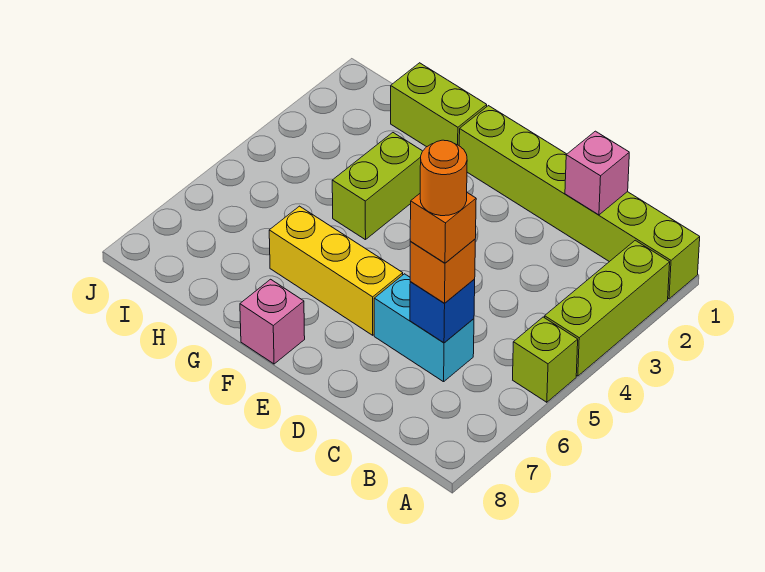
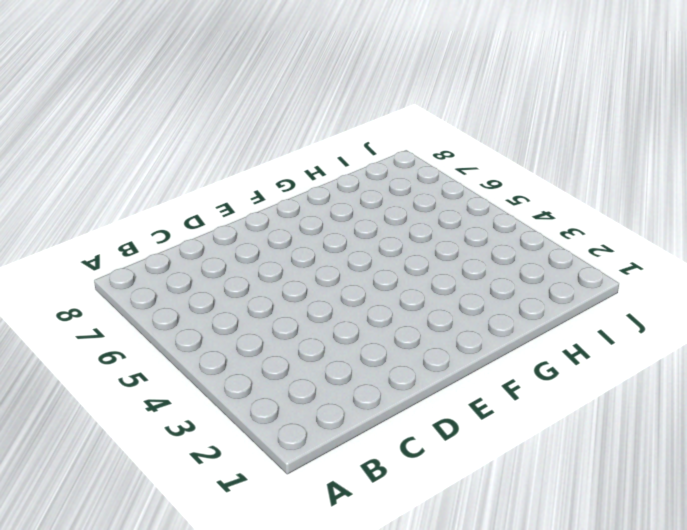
none -> lime brick A1:F1 level 1
none -> lime brick A2:A4 level 1
none -> lime brick A5 level 1

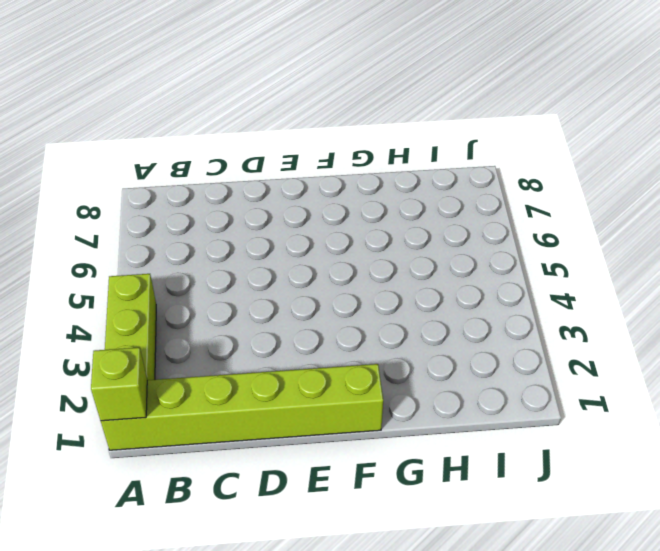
lime brick A1 level 2 -> lime brick A5 level 1
none -> cyan brick C6:D6 level 1
none -> yellow brick E6:G6 level 1
none -> pink brick F8 level 1

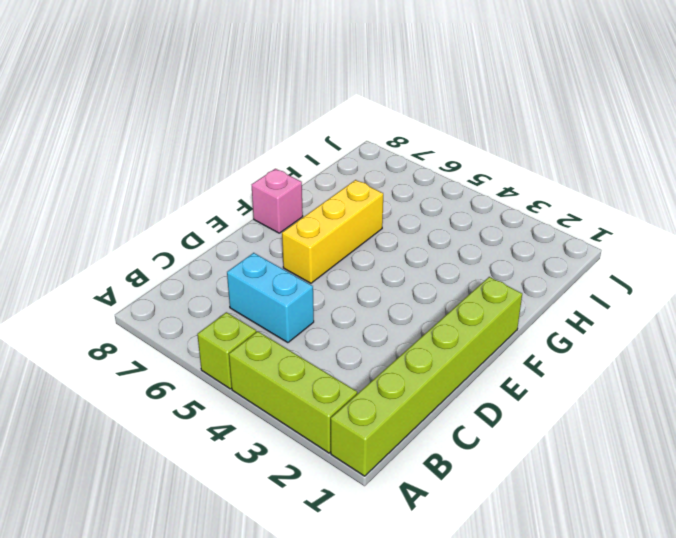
cyan brick C5:C6 level 1 -> cyan brick C6:D6 level 1
none -> lime brick G1:H1 level 1
none -> lime brick G3:G4 level 1
none -> pink brick C1 level 2

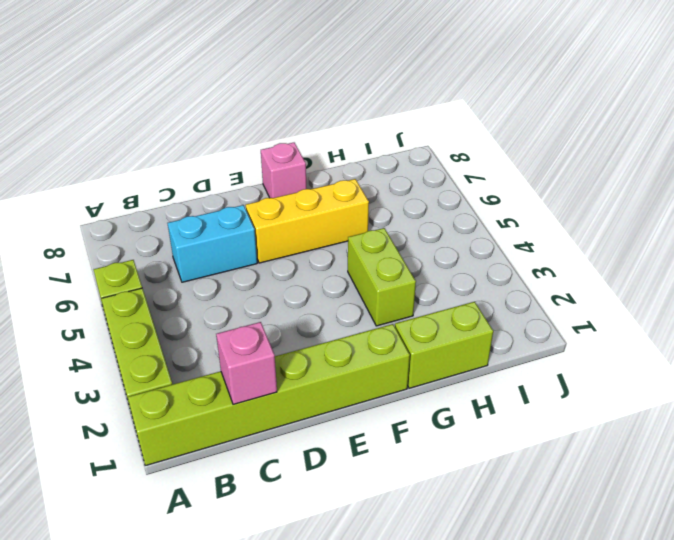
none -> blue brick C6 level 2
none -> orange brick C6 level 3
none -> orange brick C6 level 4

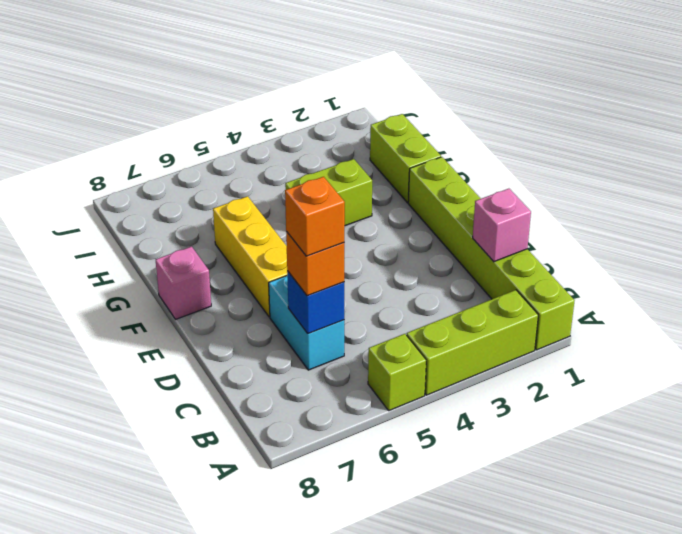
none -> orange round brick C6 level 5

